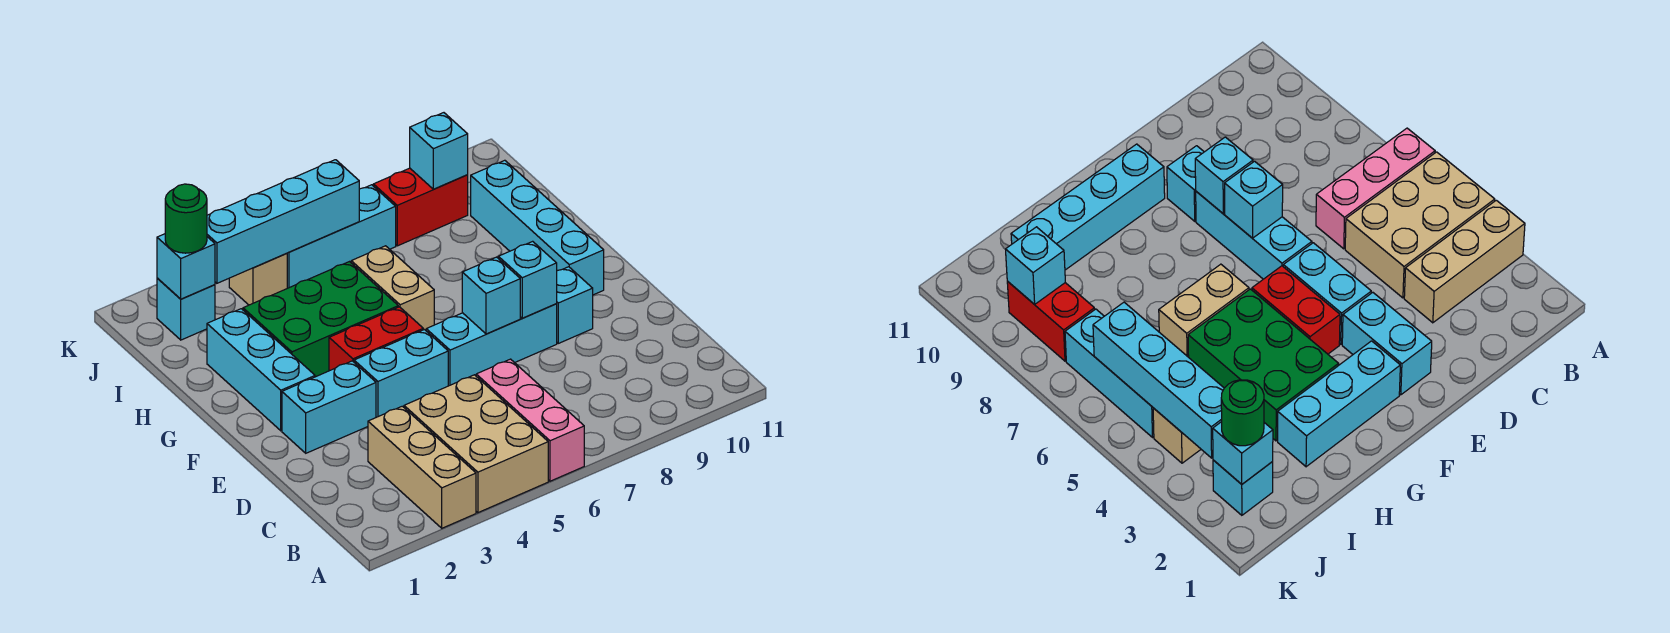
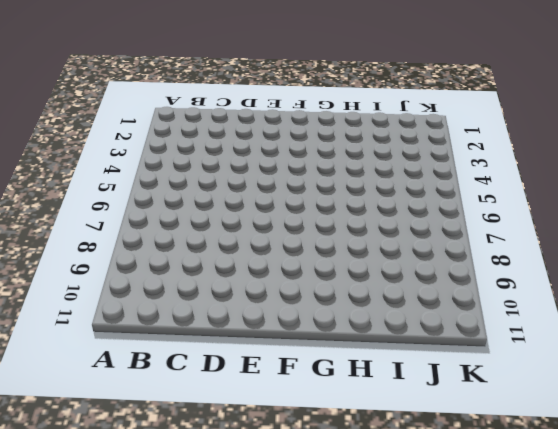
none -> tan brick A3:C3 level 1
none -> tan brick A4:C5 level 1
none -> pink brick A6:C6 level 1

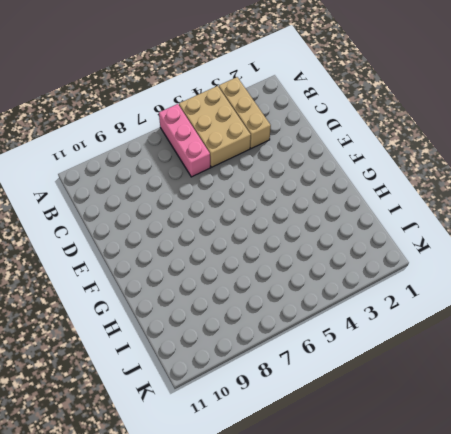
none -> cyan brick E2:E3 level 1
none -> cyan brick E4:E5 level 1
none -> cyan brick E6:E8 level 1

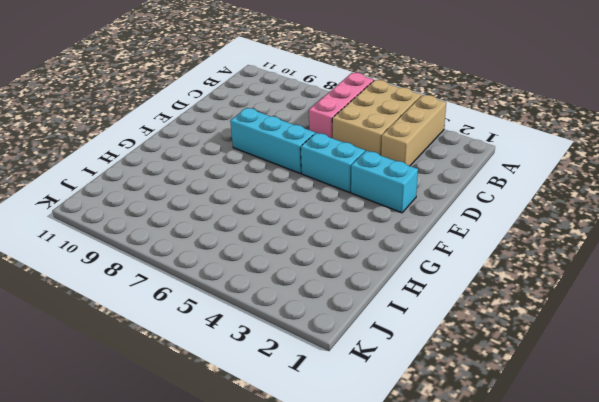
none -> cyan brick E9 level 1
none -> cyan brick F2:H2 level 1
none -> red brick F4:F5 level 1

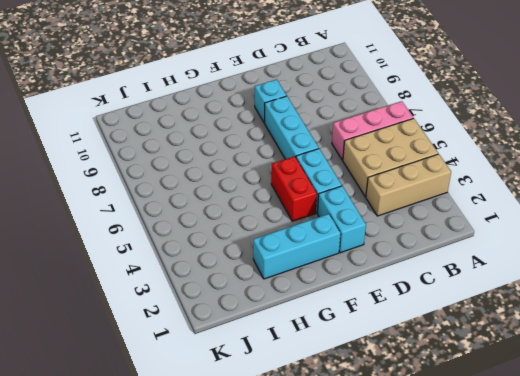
none -> cyan brick F10:I10 level 1
none -> green brick G3:H5 level 1
none -> tan brick G6:H6 level 1

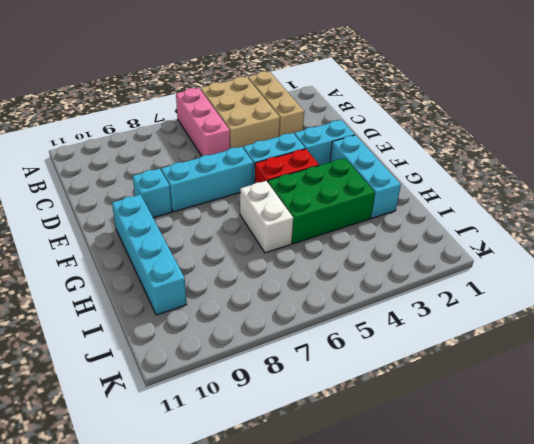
white brick G6:H6 level 1 -> tan brick G6:H6 level 1
none -> cyan brick J2 level 1
none -> tan brick J4 level 1
none -> cyan brick J5:J7 level 1

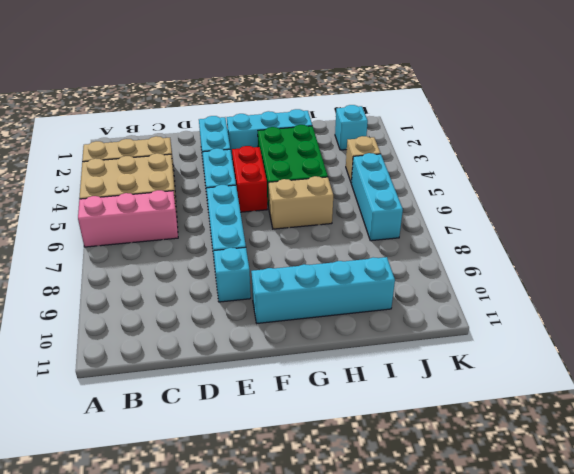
none -> red brick J8:J9 level 1
none -> cyan brick E7 level 2
none -> cyan brick E8 level 2

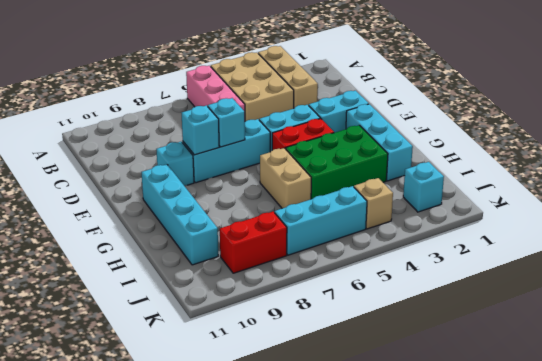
none -> cyan brick J2 level 2
none -> cyan brick J3:J6 level 2
none -> cyan brick J9 level 2

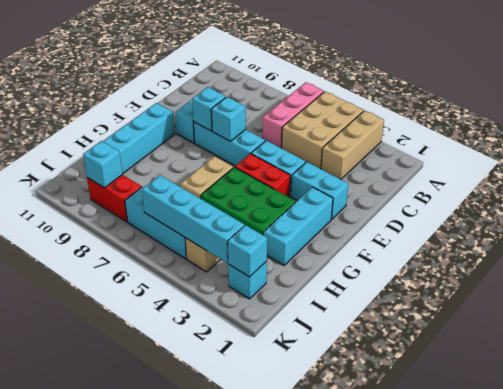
none -> green round brick J2 level 3

